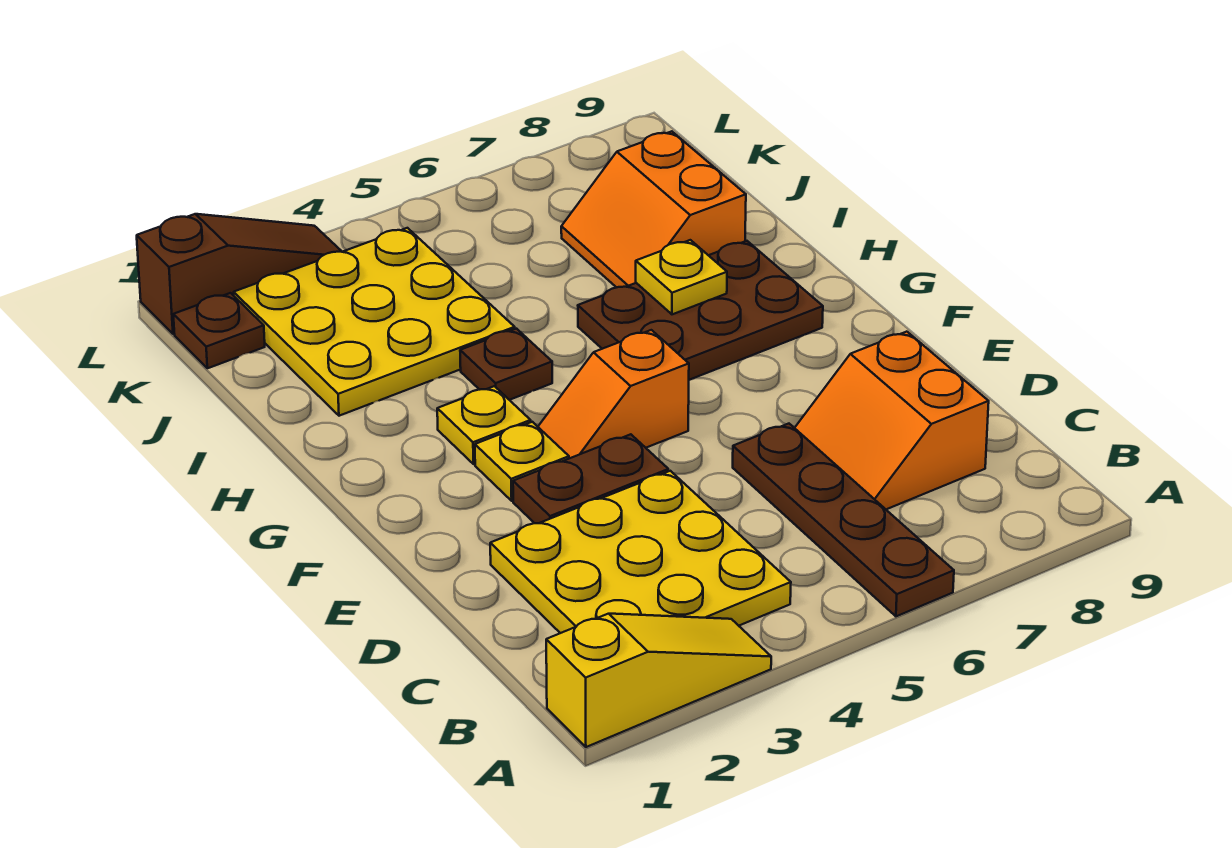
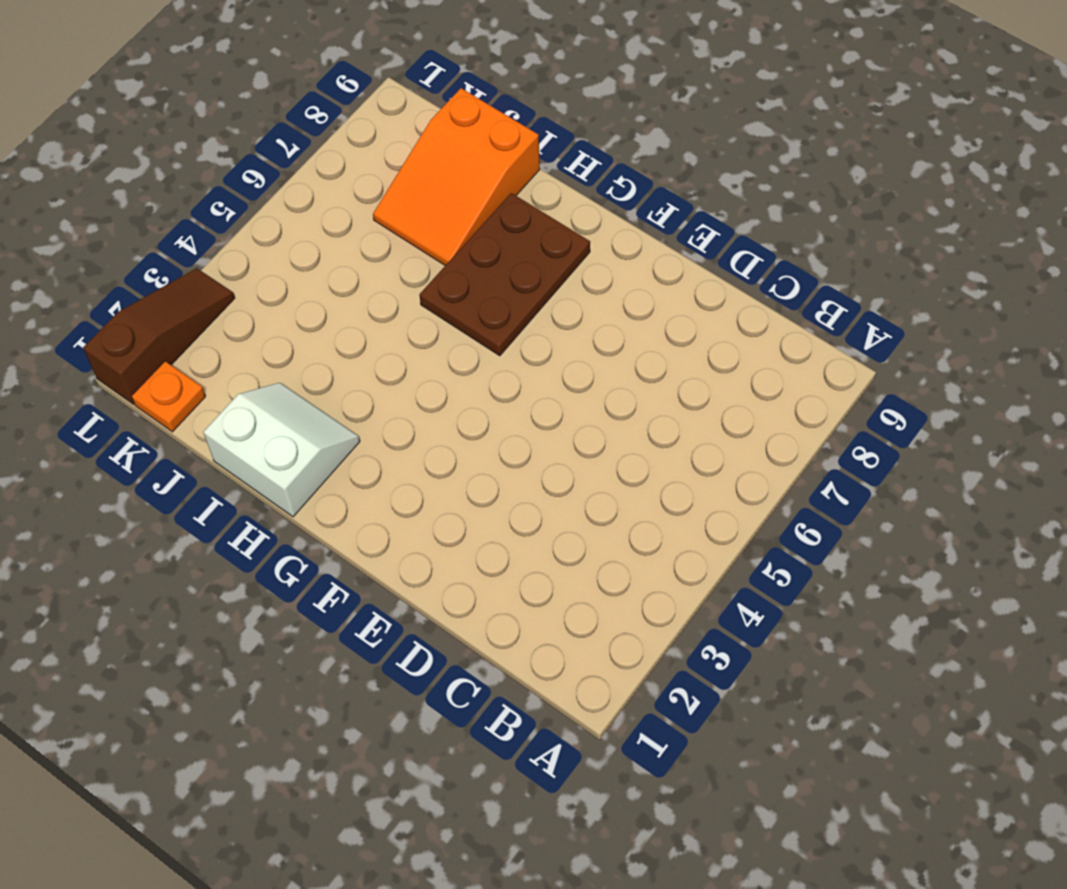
white slope H1:I2 level 1 top 1 -> yellow plate I2:K4 level 1
orange slope I7:J9 level 1 top 9 -> orange slope I7:J8 level 1 top 8
orange plate K1 level 1 -> brown plate K1 level 1
none -> yellow slope A1:A3 level 1 top 1
none -> brown plate A6:D6 level 1
none -> yellow plate B2:D4 level 1

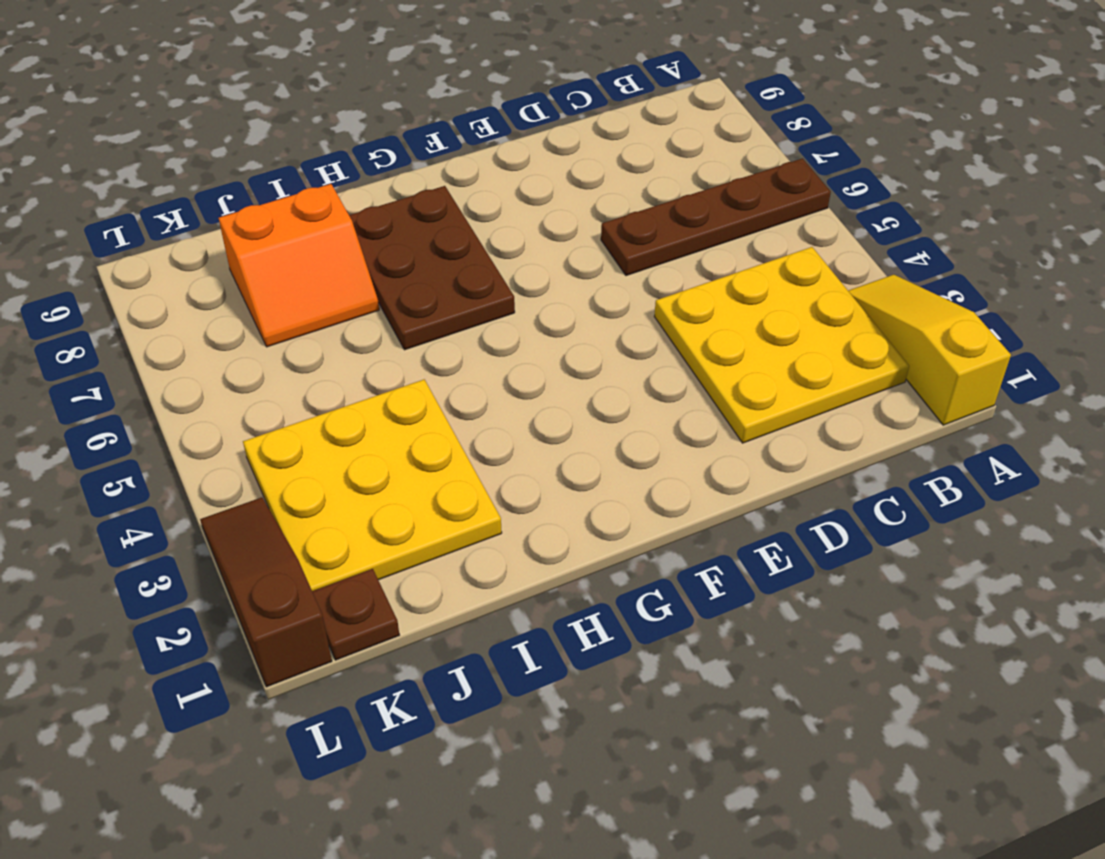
none -> orange slope C7:D8 level 1 top 8
none -> brown plate E3:E4 level 1
none -> yellow plate F3 level 1

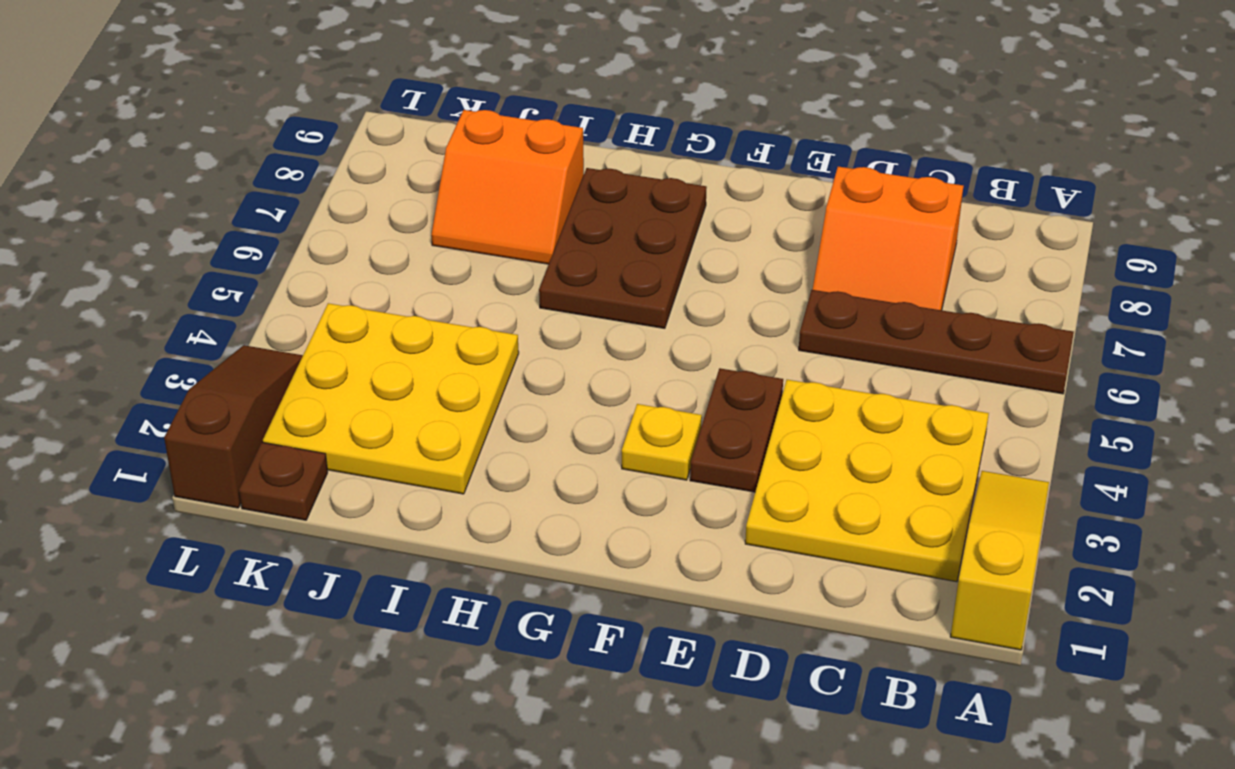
none -> orange slope F4:F5 level 1 top 5
none -> yellow plate G3 level 1
none -> brown plate H4 level 1

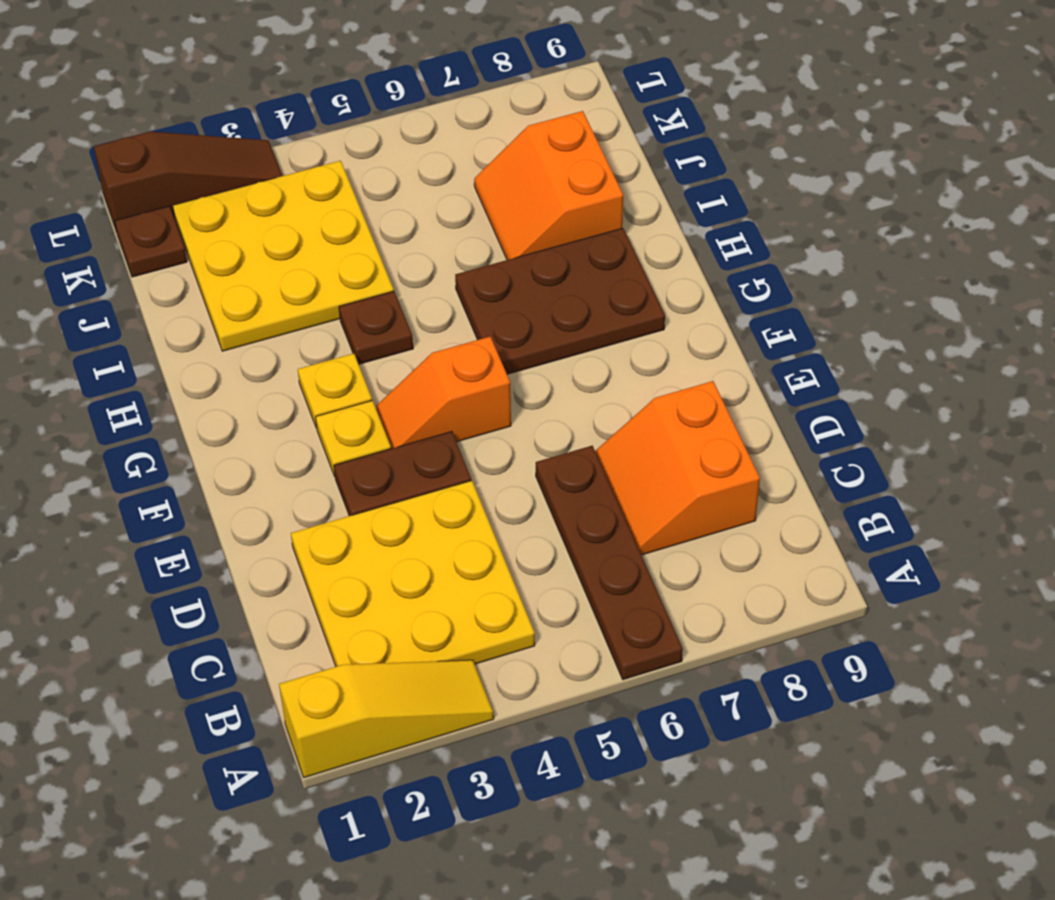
none -> yellow plate H7 level 2

